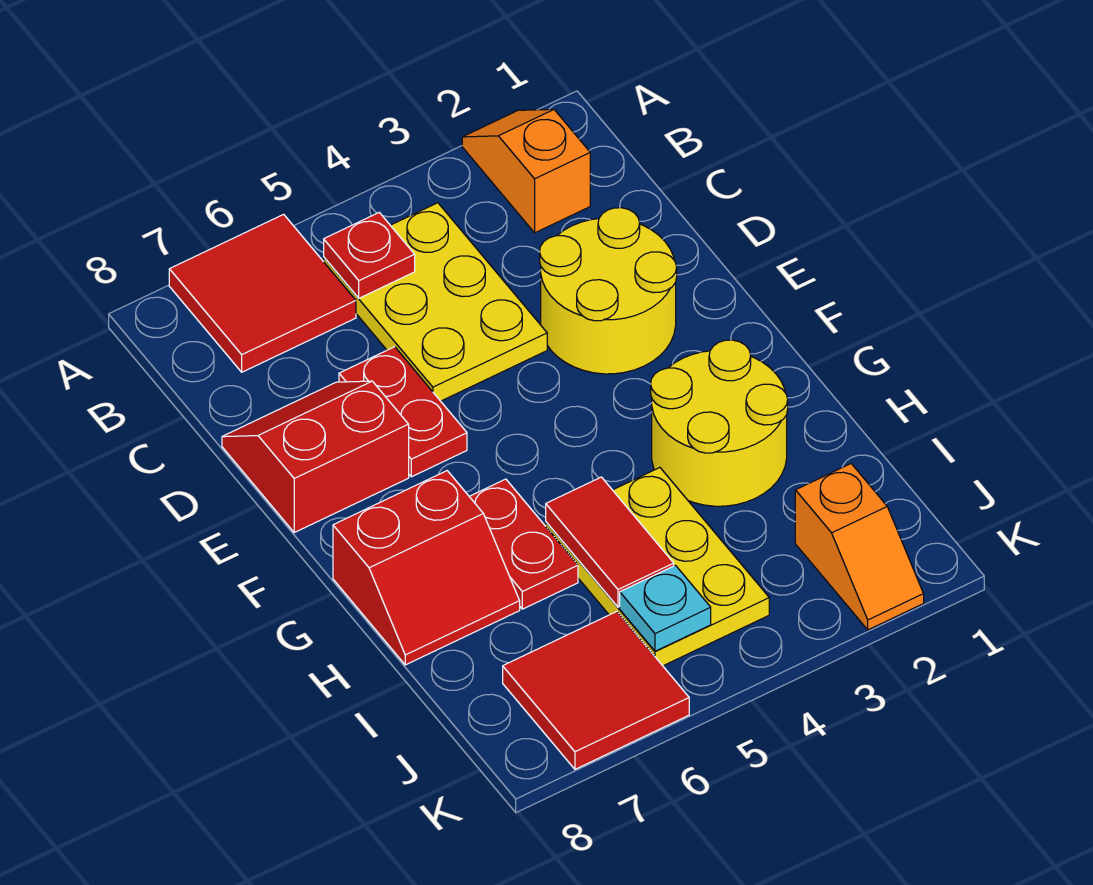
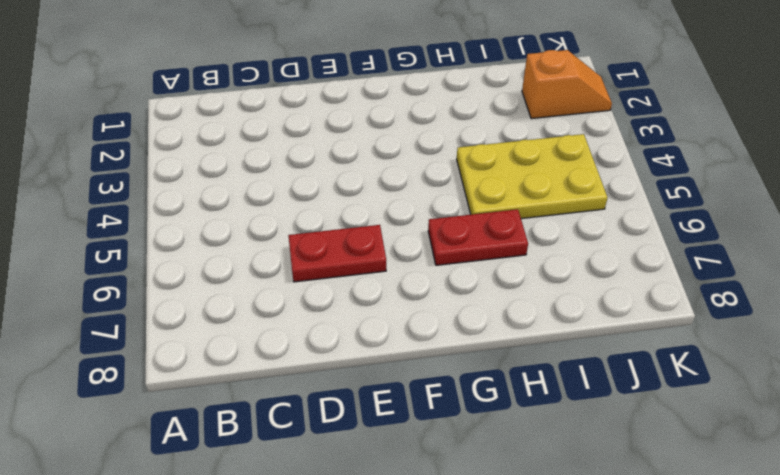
none -> orange slope A2:B2 level 1 top B
none -> red tile A6:B7 level 1
none -> yellow plate B4:D5 level 1

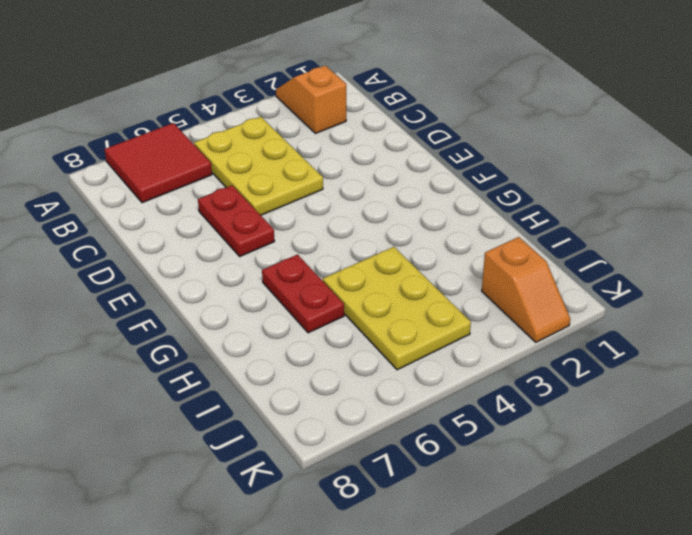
none -> yellow round brick D2:E3 level 1
none -> red slope D7:E8 level 1 top E
none -> yellow round brick G2:H3 level 1

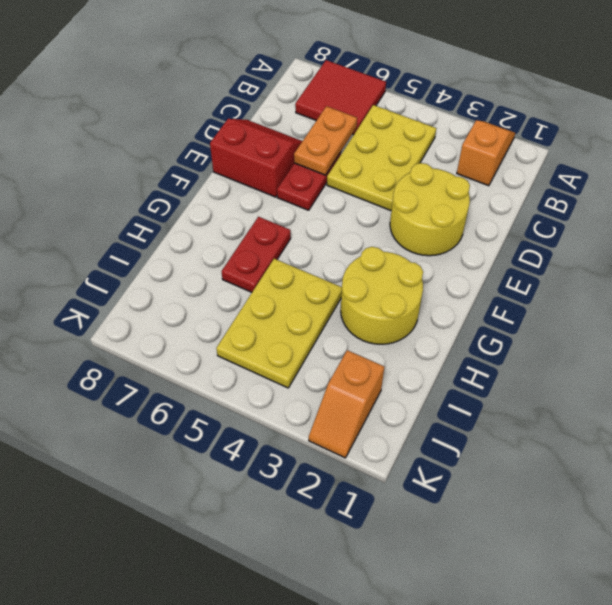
orange plate C6:D6 level 2 -> none
none -> red slope G7:H8 level 1 top G
none -> red tile J6:K7 level 1
none -> red plate B5 level 2

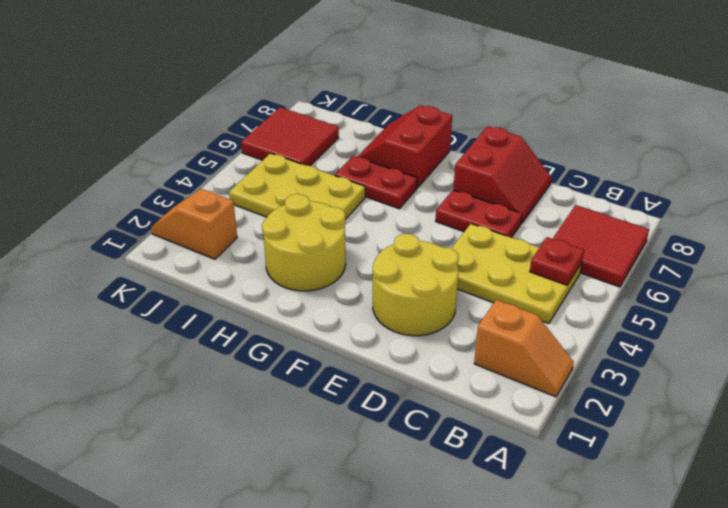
none -> red tile H5:I5 level 2
none -> cyan plate J5 level 2

